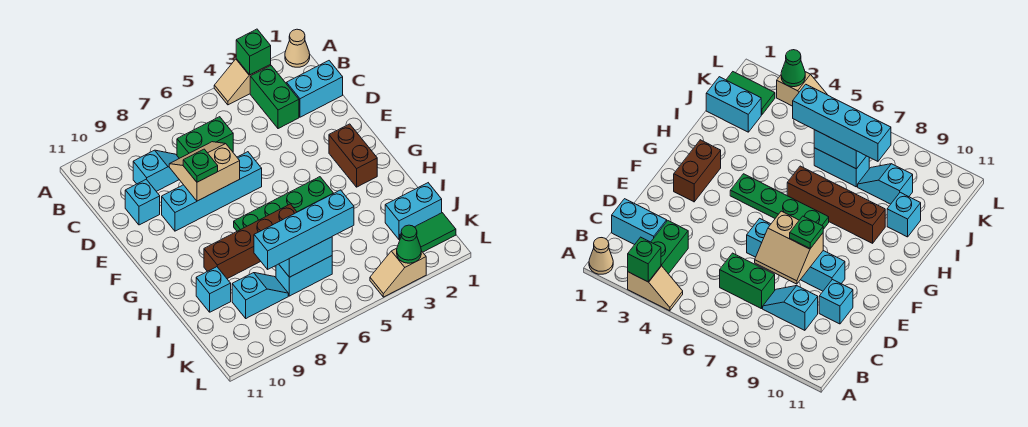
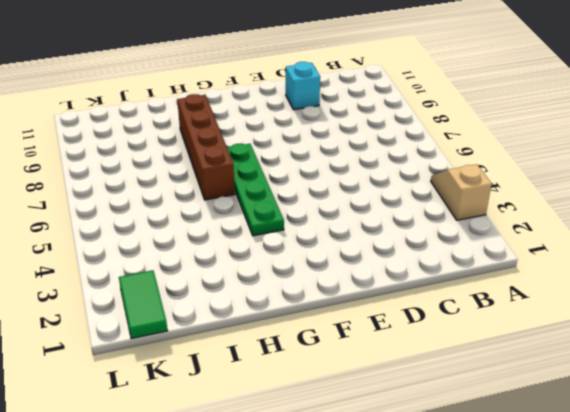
none -> tan cone A1 level 1
none -> green brick B3:C3 level 1
none -> cyan brick C1:C2 level 1

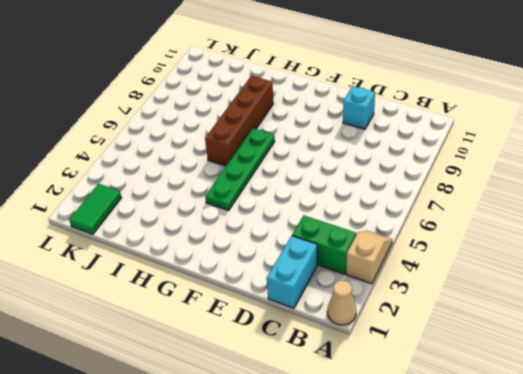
none -> green brick C6:C7 level 1
none -> cyan slope C8:C9 level 1 top 9
none -> cyan brick E6:E9 level 1

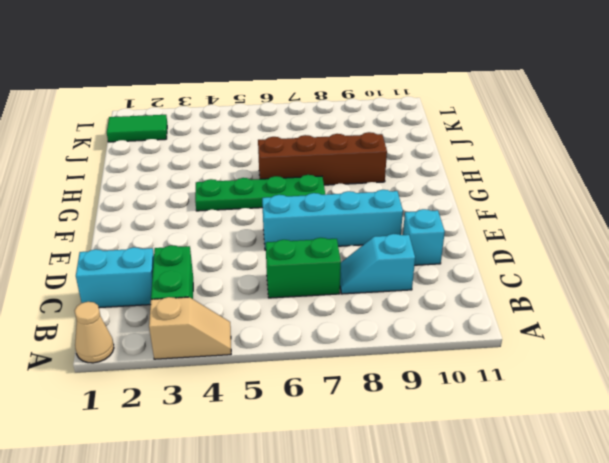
none -> brown brick F2:G2 level 1
none -> cyan brick I10 level 1
none -> cyan brick J1:J2 level 1

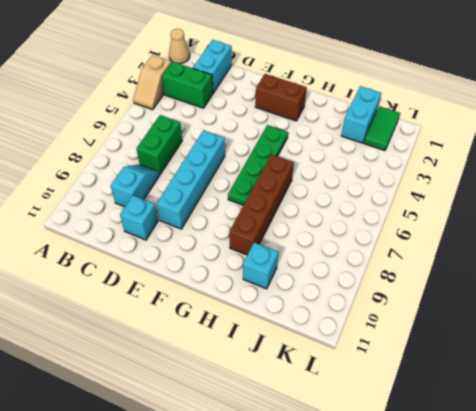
none -> cyan brick J6:J7 level 1
none -> cyan slope J8:J9 level 1 top 9
none -> tan slope L3:L4 level 1 top 3

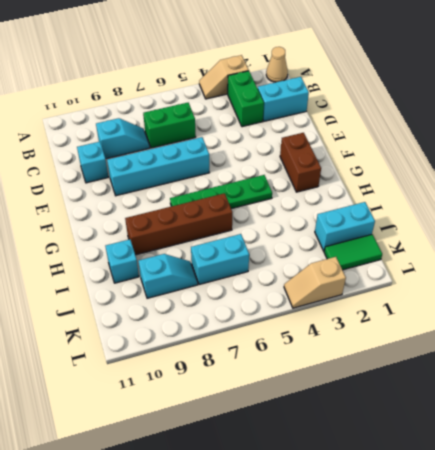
none -> green brick A3 level 2
none -> tan slope D7:E8 level 2 top E
none -> cyan brick J6:J7 level 2

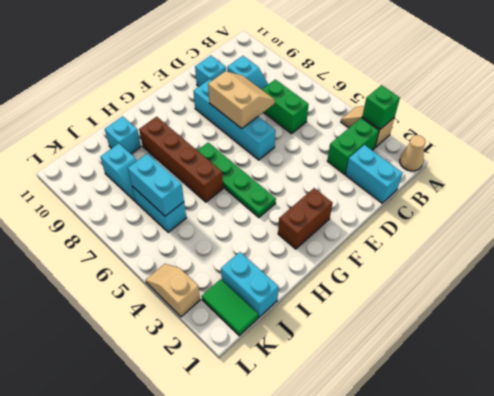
none -> green cone L3 level 2
none -> green plate E8 level 3
none -> cyan brick J5:J8 level 3

